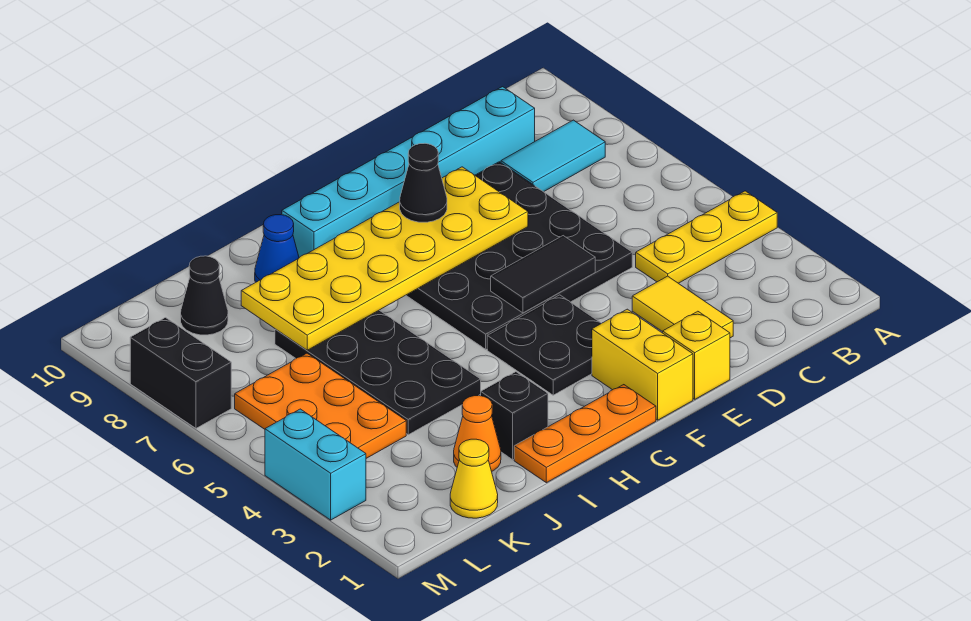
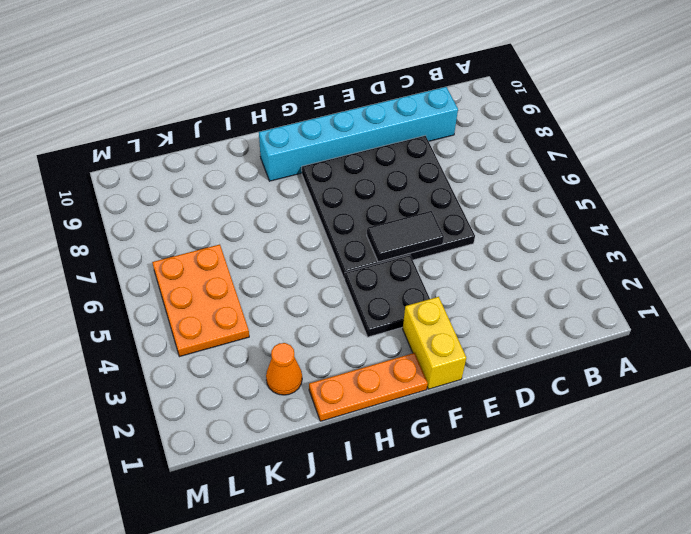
none -> yellow plate A4:C4 level 1
none -> cyan tile B8:C8 level 1
none -> yellow tile D2:D3 level 1

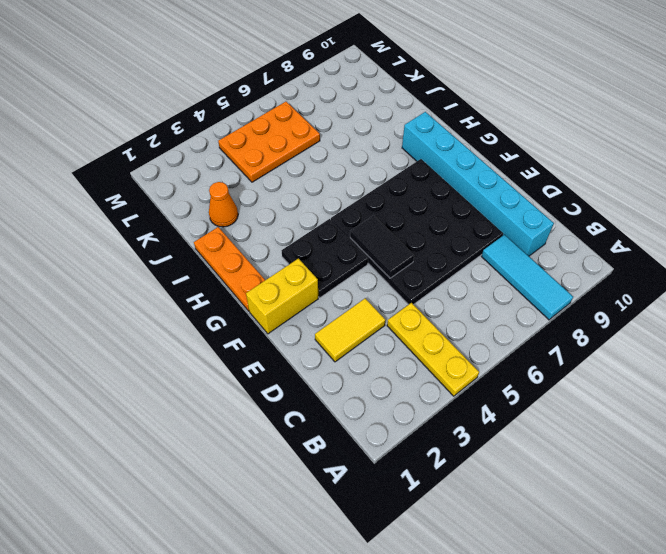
cyan tile A8:C8 level 1 -> cyan tile B8:C8 level 1
none -> yellow brick E1 level 1
none -> black brick I2 level 1
none -> black plate I4:J7 level 1

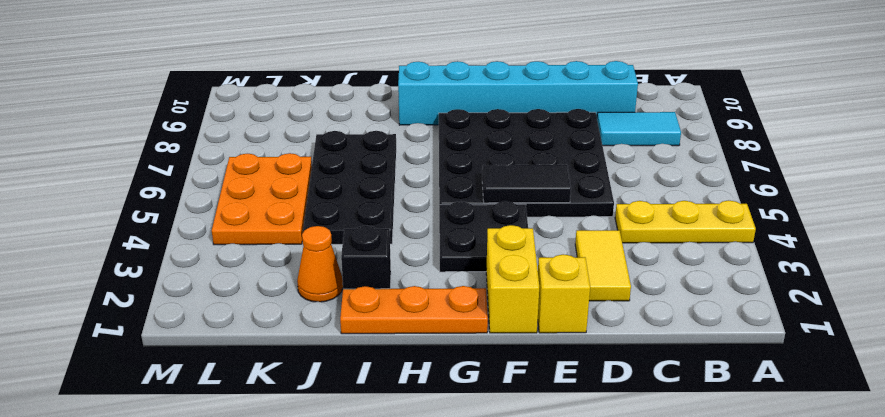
none -> blue cone I9 level 1
none -> yellow cone K1 level 1
none -> black cone K9 level 1

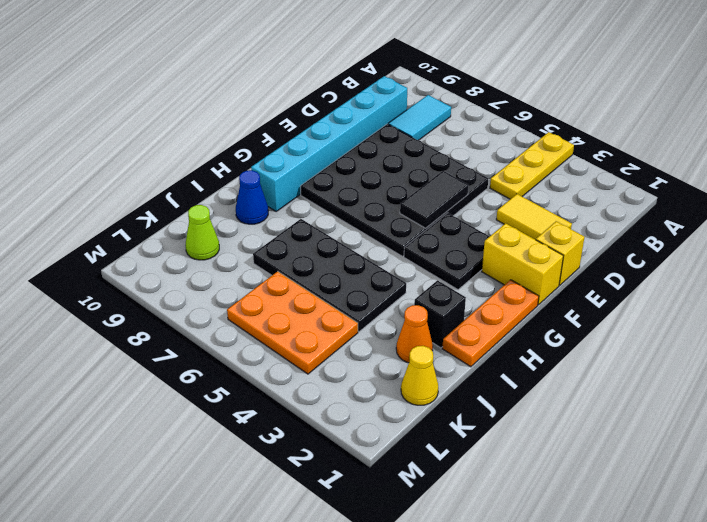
lime cone K9 level 1 -> black cone K9 level 1
none -> cyan brick M3:M4 level 1
none -> black brick M7:M8 level 1
none -> yellow plate E7:J8 level 2

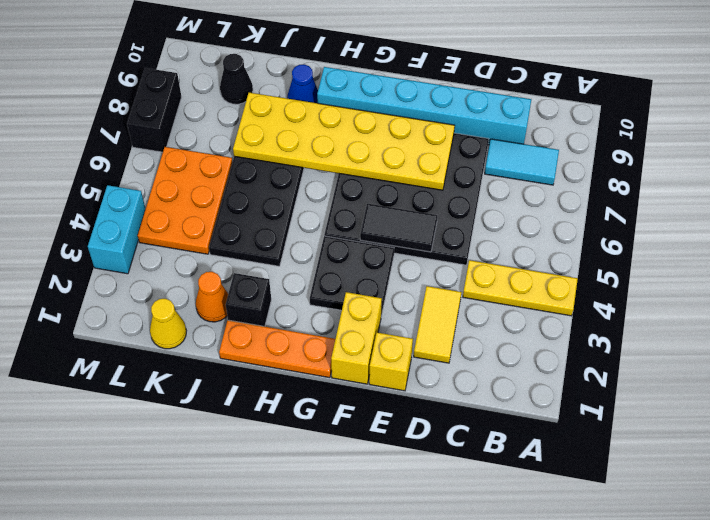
none -> black cone F8 level 3

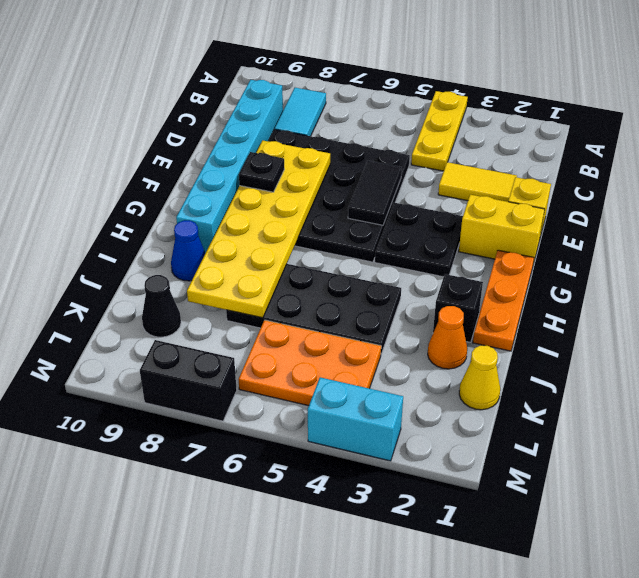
black plate F8 level 3 -> black cone F8 level 3

